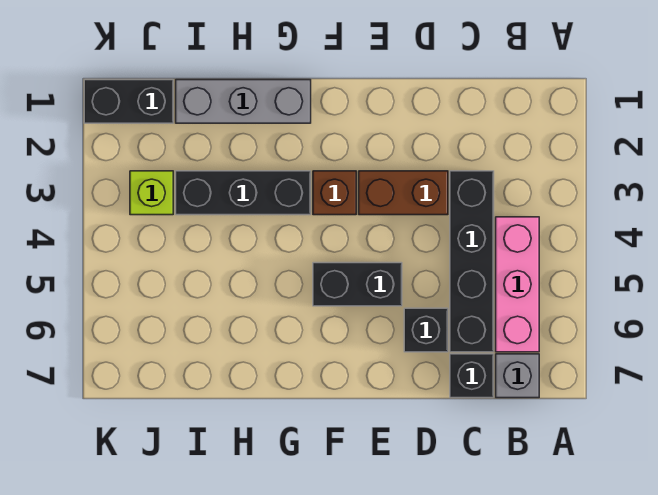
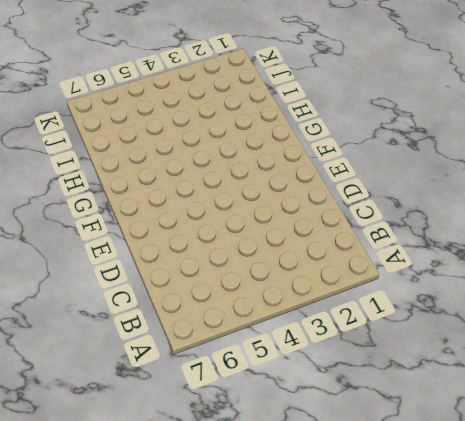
none -> pink brick B4:B6 level 1
none -> grey brick B7 level 1
none -> black brick C3:C6 level 1

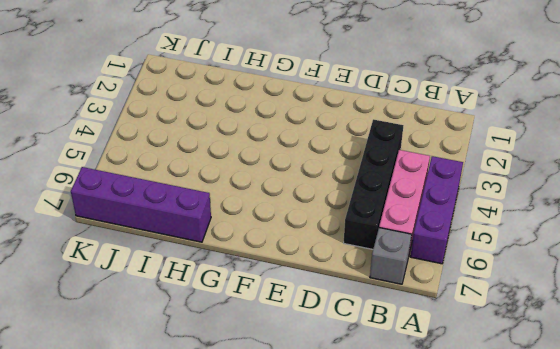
purple brick A4:A6 level 1 -> none
purple brick H7:K7 level 1 -> none
none -> black brick C7 level 1
none -> brown brick D3:E3 level 1
none -> black brick D6 level 1

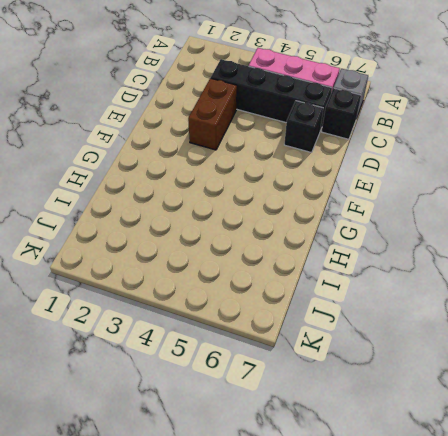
none -> black brick E5:F5 level 1
none -> brown brick F3 level 1
none -> grey brick G1:I1 level 1

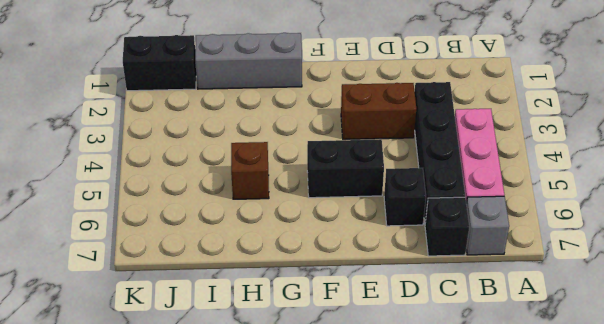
brown brick H5 level 1 -> brown brick F3 level 1
none -> black brick G3:I3 level 1
none -> lime brick J3 level 1

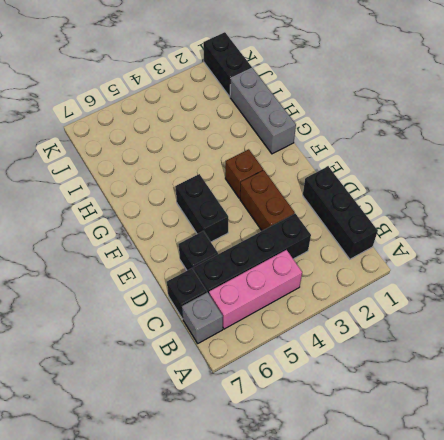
black brick B1:D1 level 1 -> black brick G3:I3 level 1
none -> lime brick J3 level 1

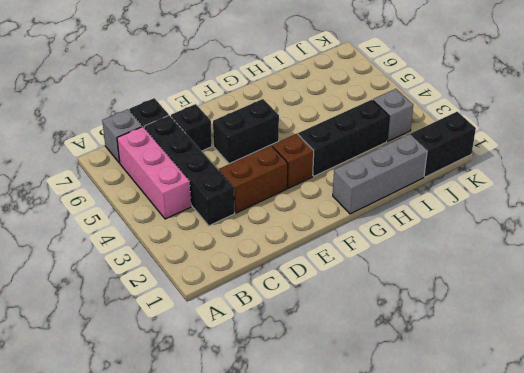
grey brick J3 level 1 -> lime brick J3 level 1

